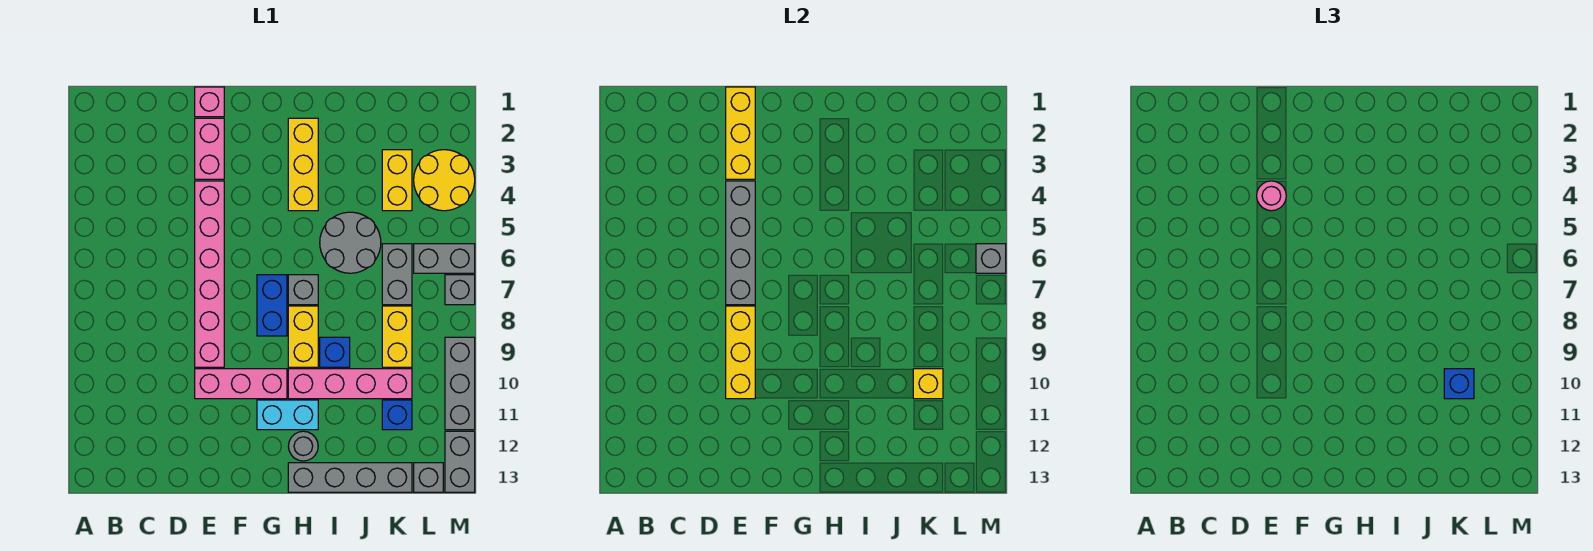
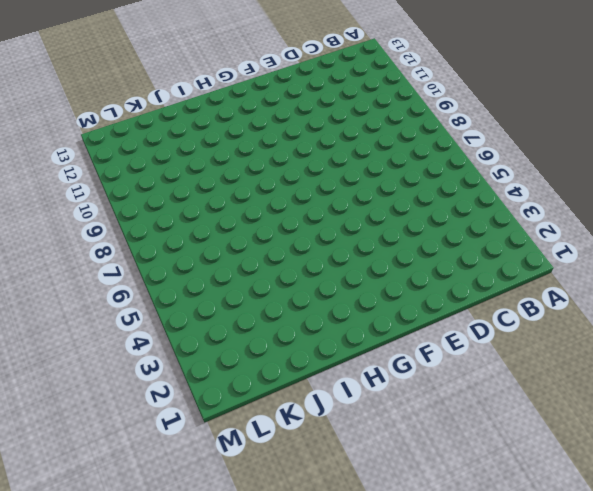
none -> pink brick E1 level 1
none -> pink brick E2:E3 level 1
none -> pink brick E4:E9 level 1
none -> pink brick E10:G10 level 1

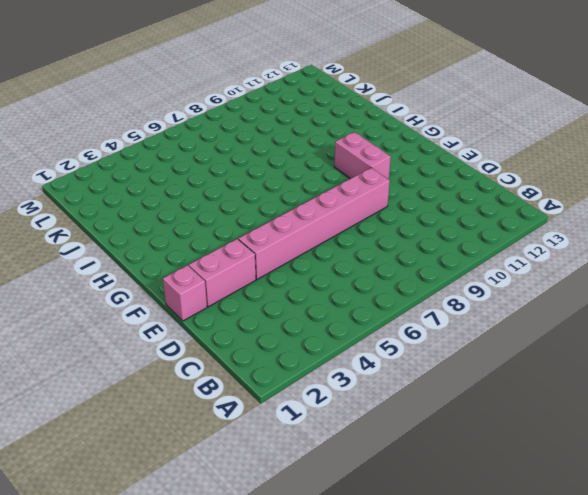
pink brick F10:G10 level 1 -> pink brick E10:G10 level 1
none -> blue brick G7:G8 level 1
none -> cyan brick G11:H11 level 1
none -> yellow brick H2:H4 level 1
none -> grey brick H7 level 1

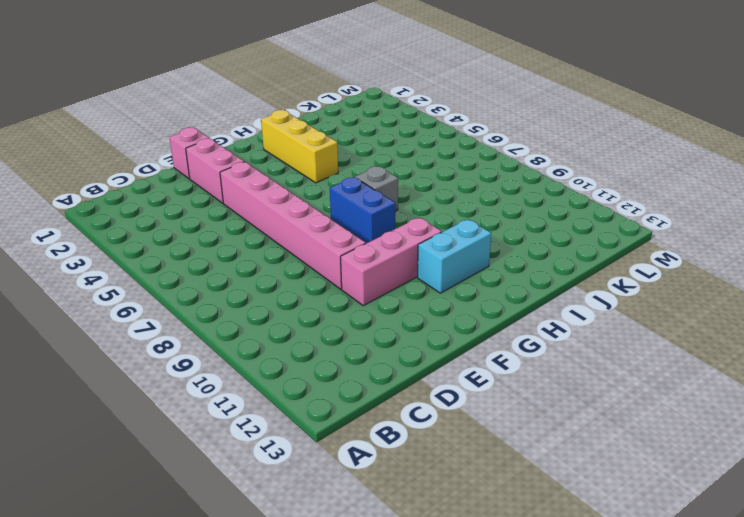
none -> yellow brick H8:H9 level 1
none -> pink brick H10:K10 level 1
none -> grey round brick H12 level 1
none -> grey brick H13:K13 level 1

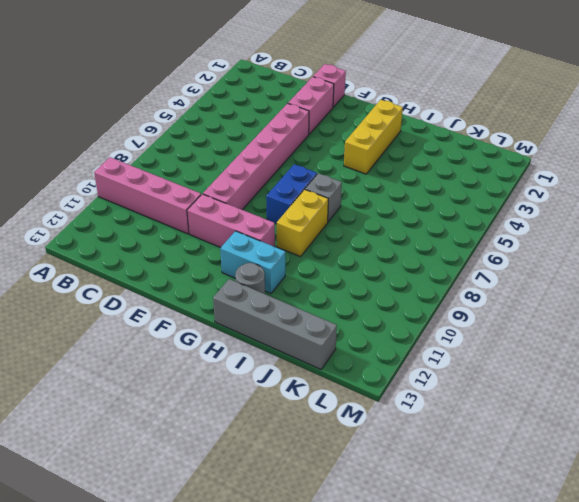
pink brick A10:D10 level 1 -> pink brick H10:K10 level 1
none -> grey round brick I5:J6 level 1
none -> blue brick I9 level 1
none -> yellow brick K3:K4 level 1
none -> grey brick K6:K7 level 1

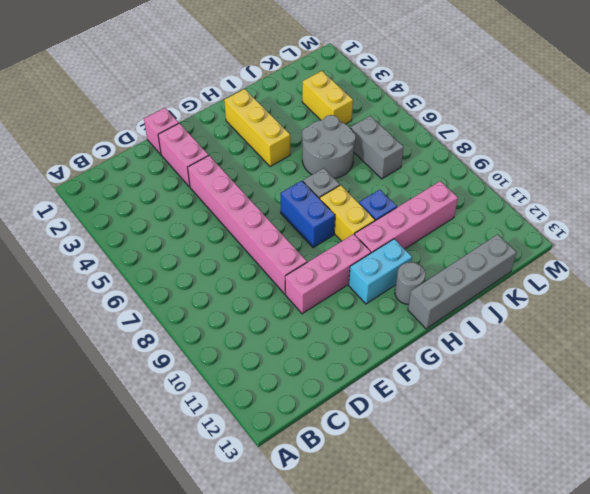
none -> yellow brick K8:K9 level 1
none -> blue brick K11 level 1
none -> yellow round brick L3:M4 level 1
none -> grey brick L6:M6 level 1

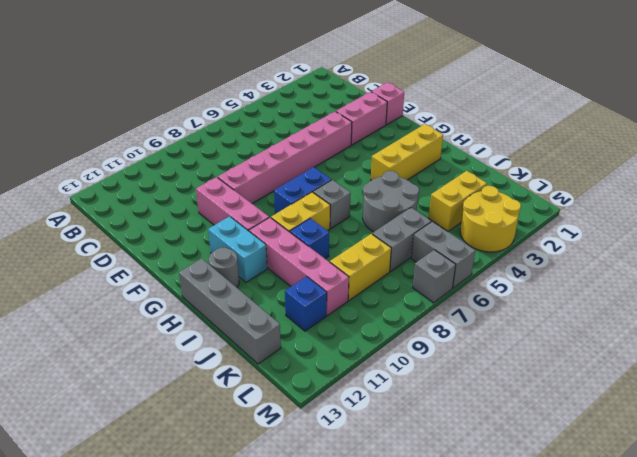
none -> grey brick L13 level 1
none -> grey brick M9:M11 level 1
none -> grey brick M12:M13 level 1
none -> yellow brick E1:E3 level 2

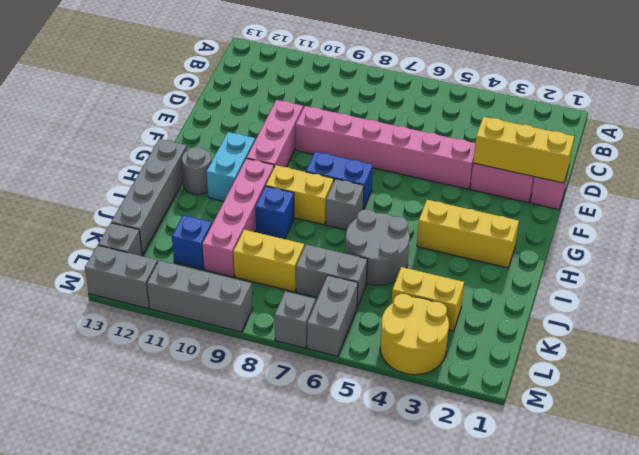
none -> grey brick E4:E7 level 2
none -> yellow brick E8:E10 level 2
none -> yellow brick K10 level 2
none -> grey brick M6 level 2

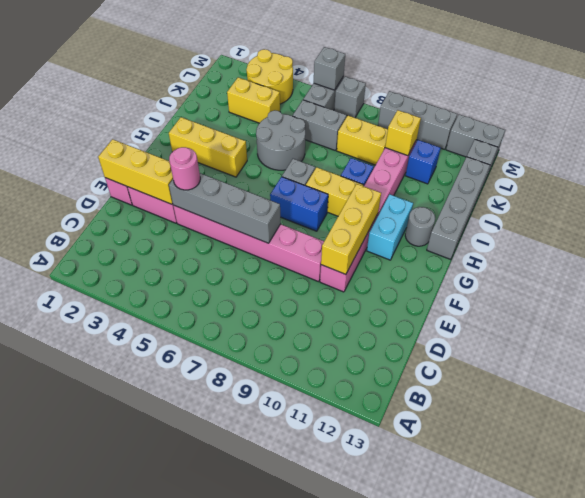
yellow brick E10:G10 level 2 -> yellow brick E8:E10 level 2
none -> blue brick K10 level 3

